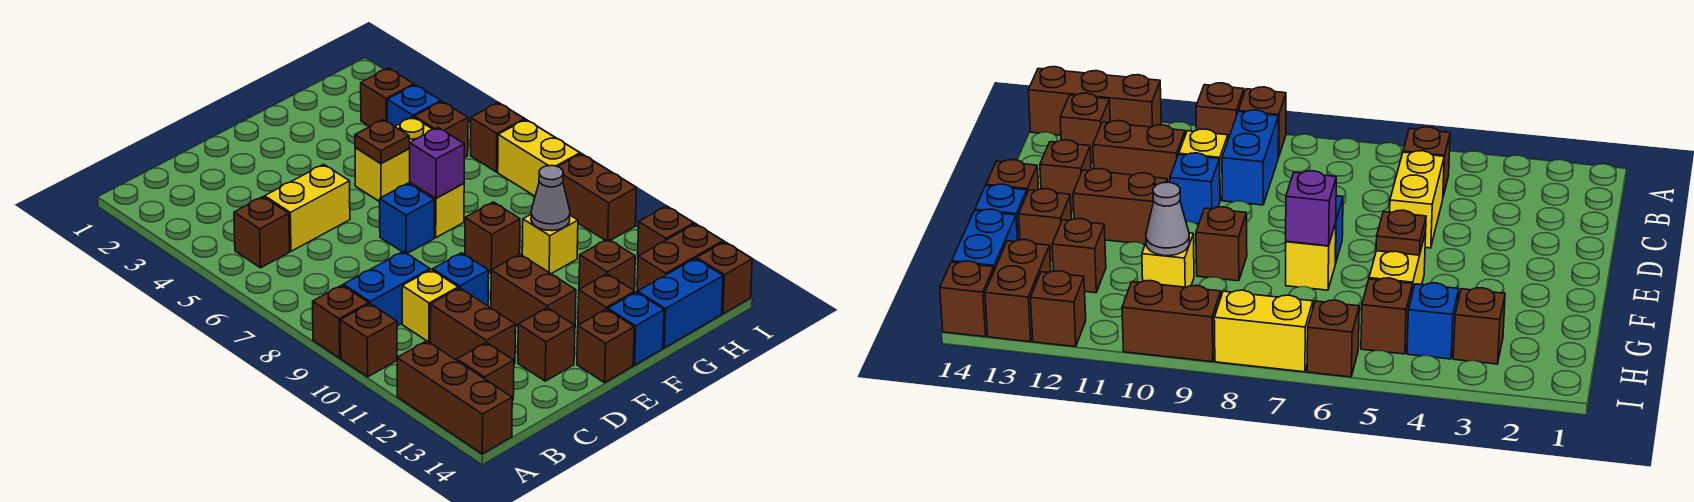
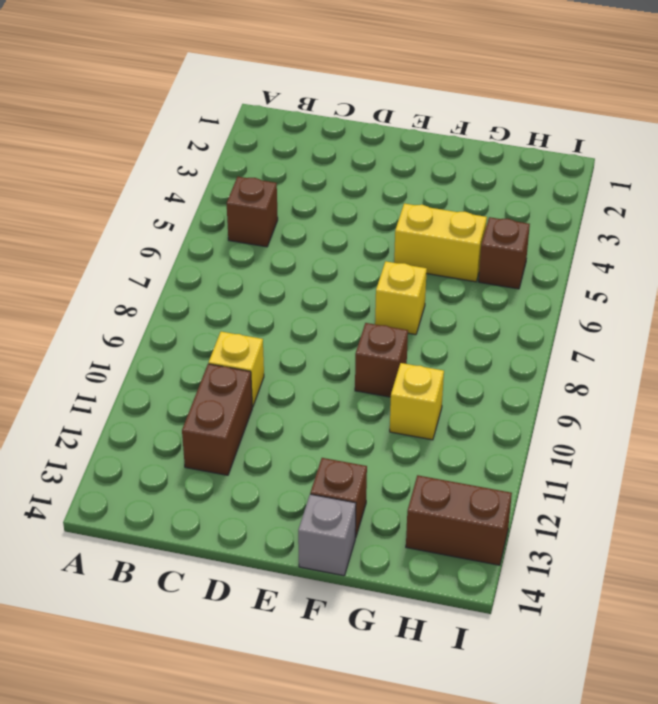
grey brick F14 level 1 -> blue brick F14 level 1
none -> brown brick A9 level 1
none -> brown brick A10 level 1
none -> brown brick A12:A14 level 1
none -> blue brick B9:C9 level 1

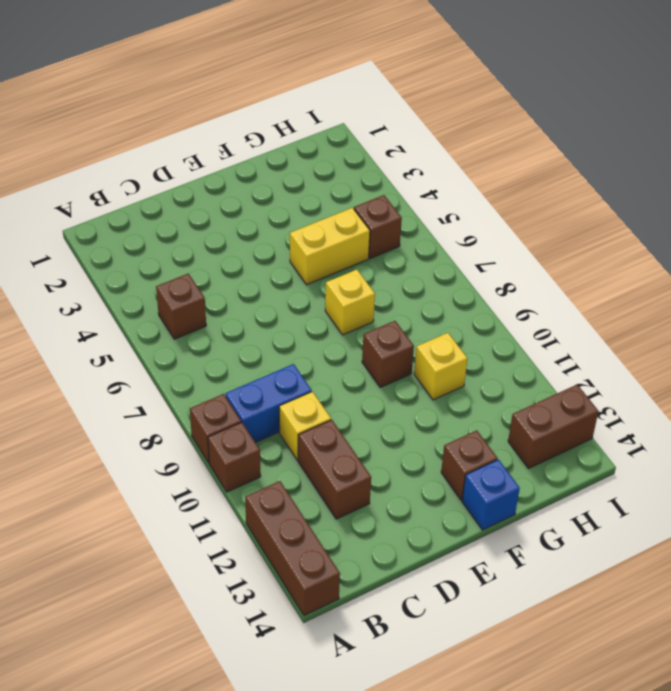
none -> brown brick B13 level 1
none -> yellow brick C5:D5 level 1
none -> blue brick D10 level 1
none -> brown brick D13 level 1

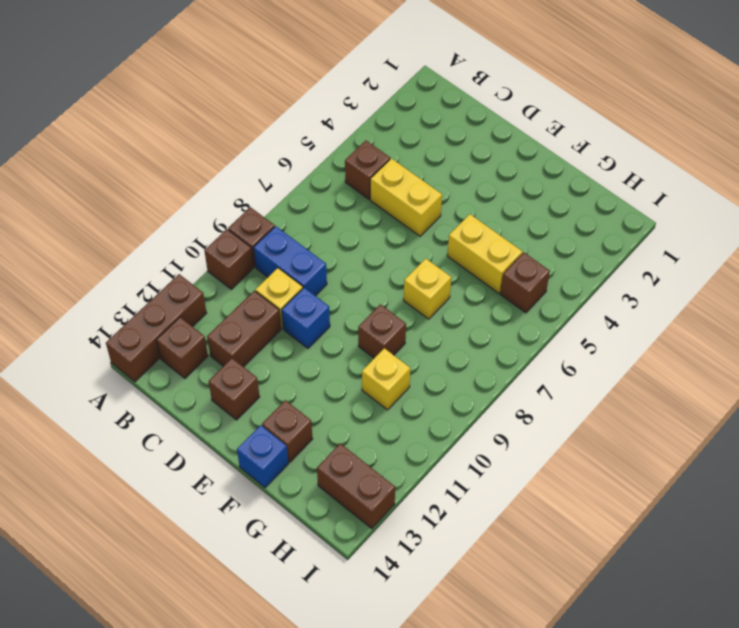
none -> blue brick E7 level 1
none -> brown brick E11:E12 level 1
none -> brown brick E14 level 1
none -> brown brick G12 level 1

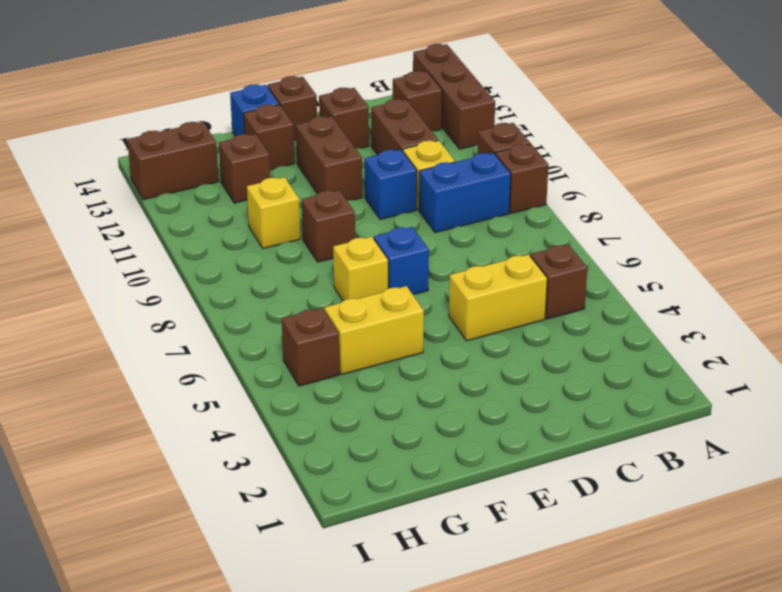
none -> blue brick G14:H14 level 1
none -> brown brick H3 level 1
none -> blue brick H4 level 1
none -> brown brick I6 level 1

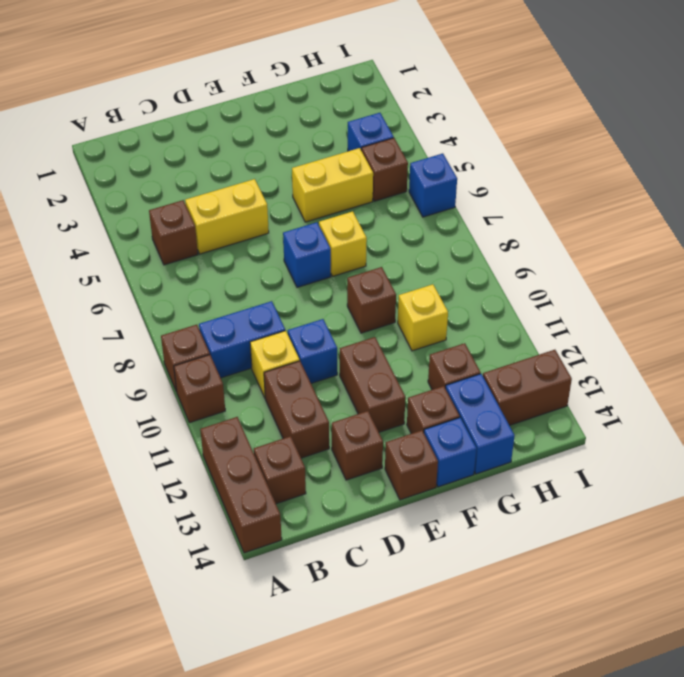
blue brick G13:G14 level 1 -> blue brick G14:H14 level 1
blue brick I6 level 1 -> brown brick I6 level 1
none -> brown brick H3 level 1
none -> yellow brick I7:I8 level 1
none -> brown brick I9:I10 level 1
none -> brown brick I12 level 1

